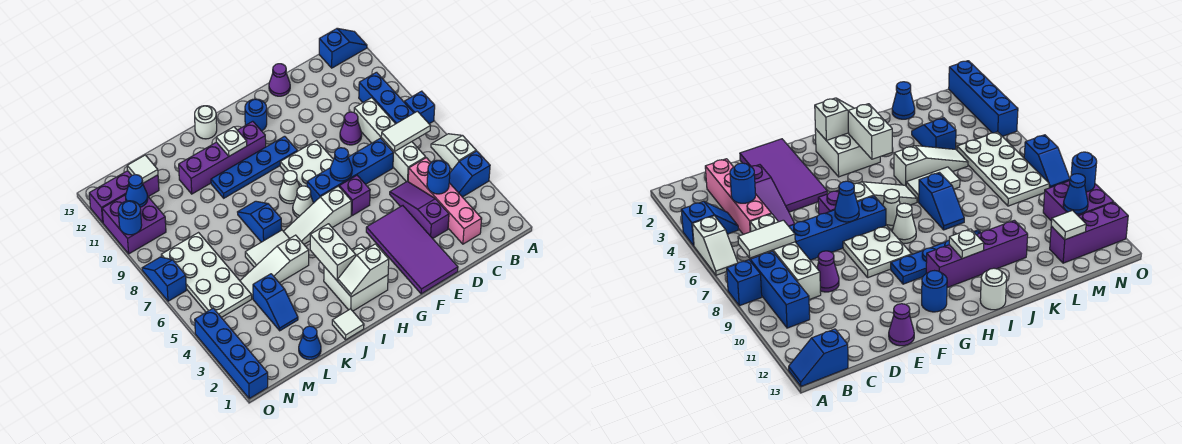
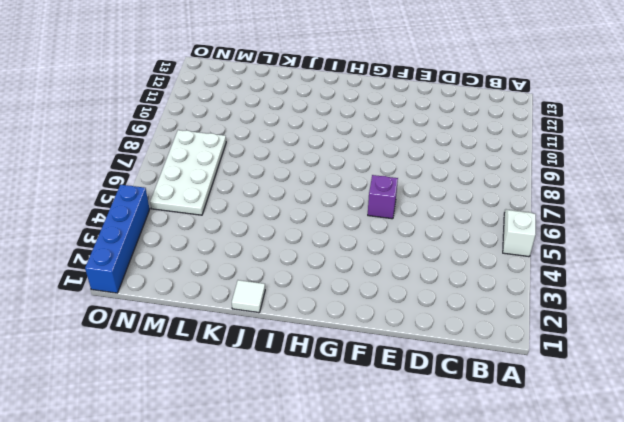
none -> blue slope A4:B4 level 1 top A
none -> blue brick A8 level 1
none -> blue slope A13:B13 level 1 top B
none -> blue brick B8:B10 level 1

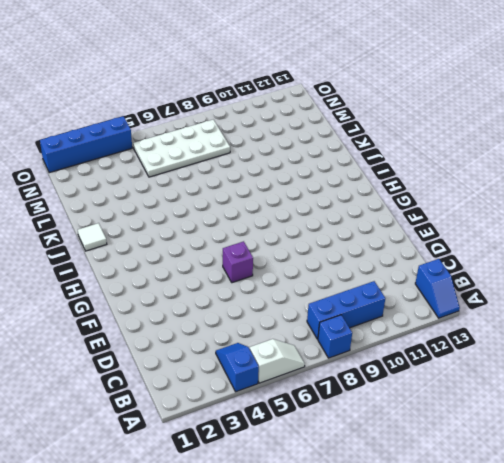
none -> pink brick C2:C5 level 1
none -> white brick C6:C9 level 1
none -> purple slope D3:D5 level 1 top 3
none -> blue brick D7:G7 level 1

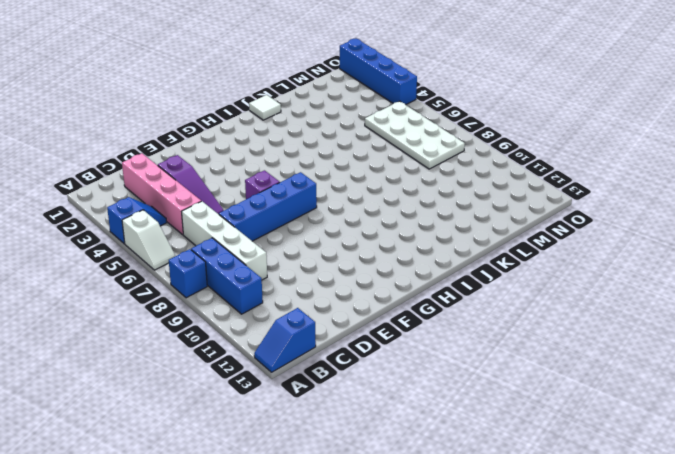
none -> purple cone D9 level 1
none -> purple tile E1:F4 level 1
none -> purple cone E13 level 1
none -> white plate F8:G9 level 1

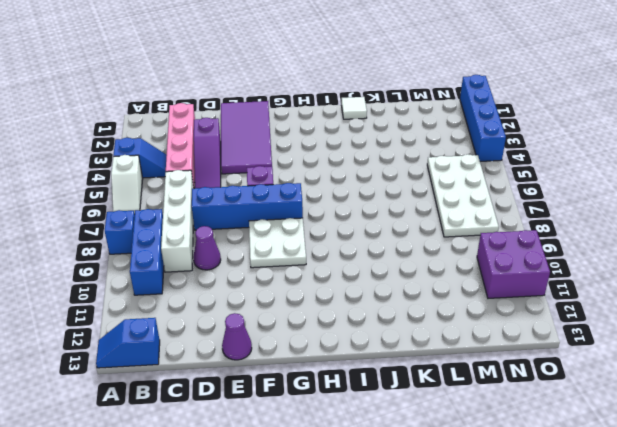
none -> white slope G6:I6 level 1 top G
none -> blue plate G10:J10 level 1
none -> blue round brick G12 level 1
none -> white brick H2:I3 level 1

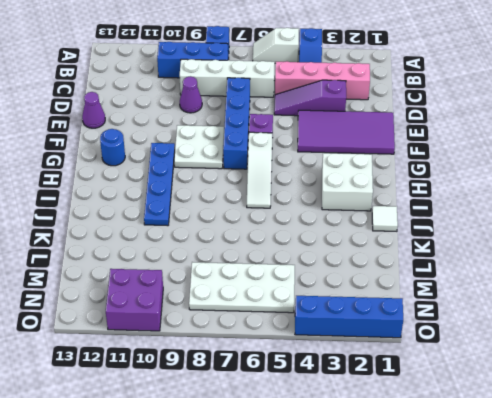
none -> blue slope A13:B13 level 1 top B
none -> white cone H7 level 1
none -> white cone H8 level 1
none -> purple brick H11:K11 level 1

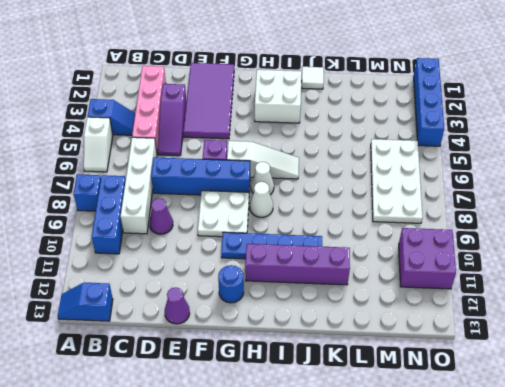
none -> white round brick I13 level 1
none -> white slope J5:L5 level 1 top J
none -> white tile J6:K6 level 1
none -> blue slope J7:J8 level 1 top 7

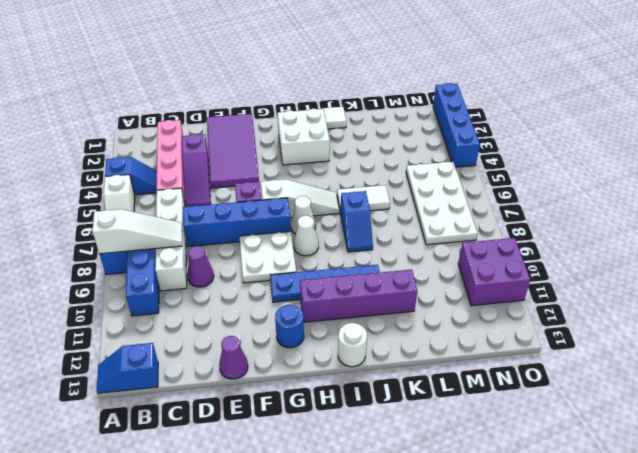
white slope A8:C8 level 2 top A -> white slope J5:L5 level 1 top J
none -> blue cone L1 level 1
none -> blue slope L3:L4 level 1 top 4
none -> purple brick M12:O12 level 1
none -> blue slope O7:O8 level 1 top 7

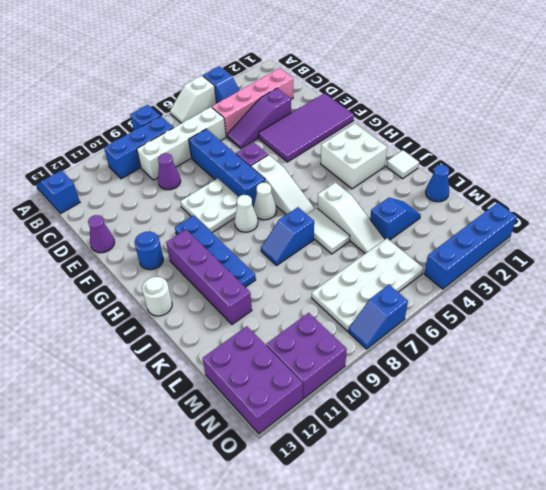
purple brick M12:O13 level 1 -> purple brick M12:O12 level 1
none -> white tile B7:C7 level 2
none -> blue round brick C4 level 2
none -> blue cone F7 level 2
none -> white slope H2:I2 level 2 top H

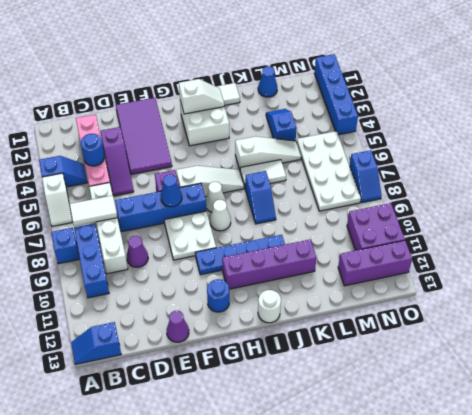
none -> white brick I3:I4 level 2
none -> white plate I11 level 2
none -> white tile M12 level 2
none -> blue cone N11 level 2

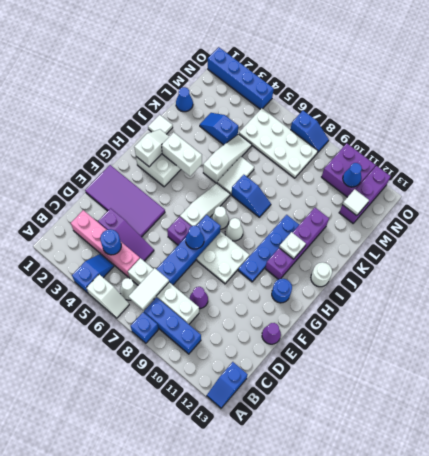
white cone B6 level 1 -> none
none -> blue round brick O10 level 2

